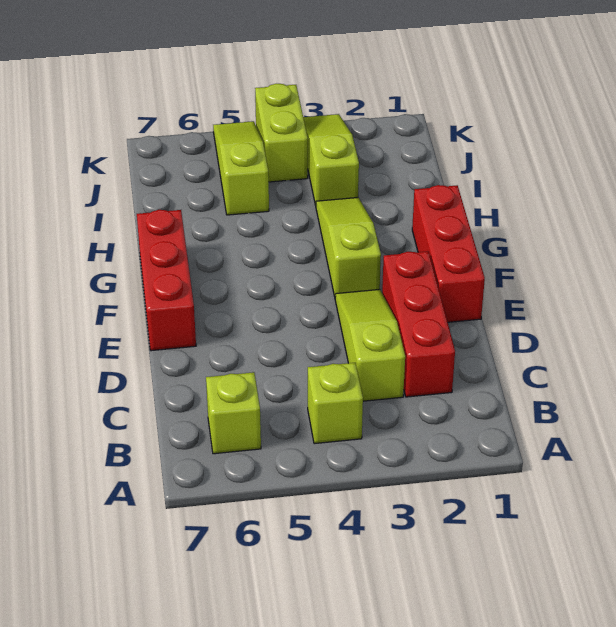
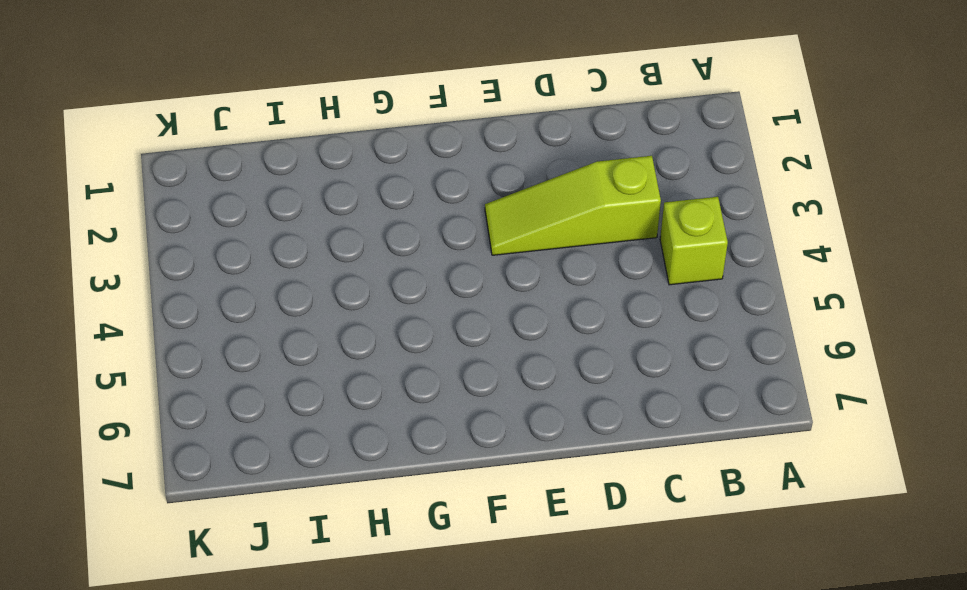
none -> lime brick B6 level 1
none -> red brick C2:E2 level 1

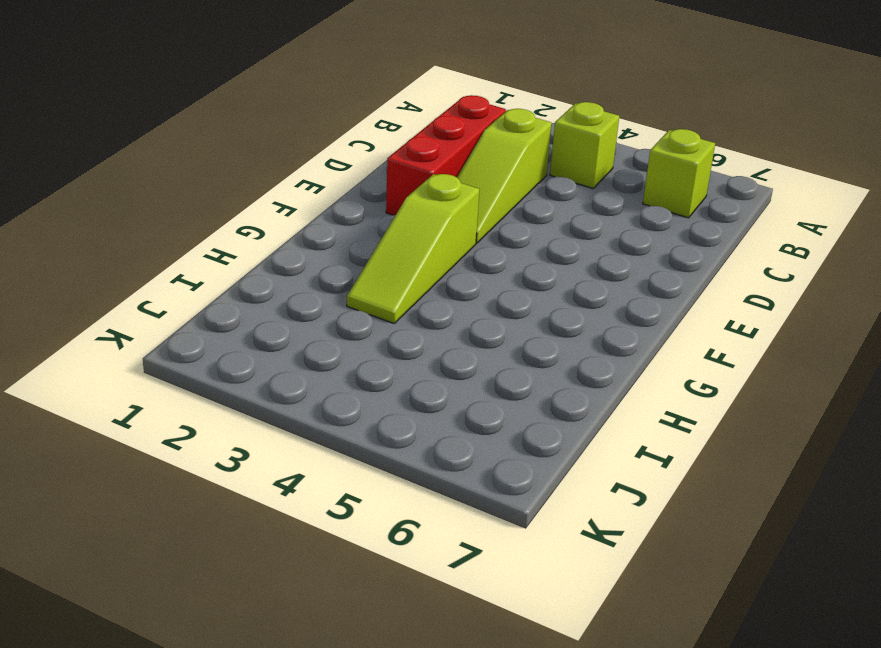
none -> red brick E1:G1 level 1
none -> red brick E7:G7 level 1

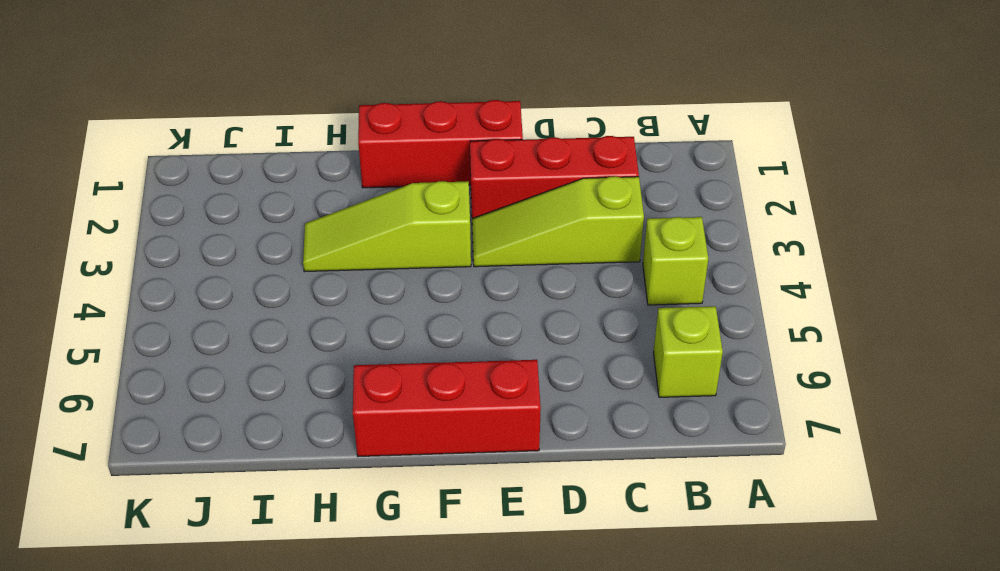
none -> lime slope I3:K3 level 1 top I
none -> lime slope I5:K5 level 1 top I

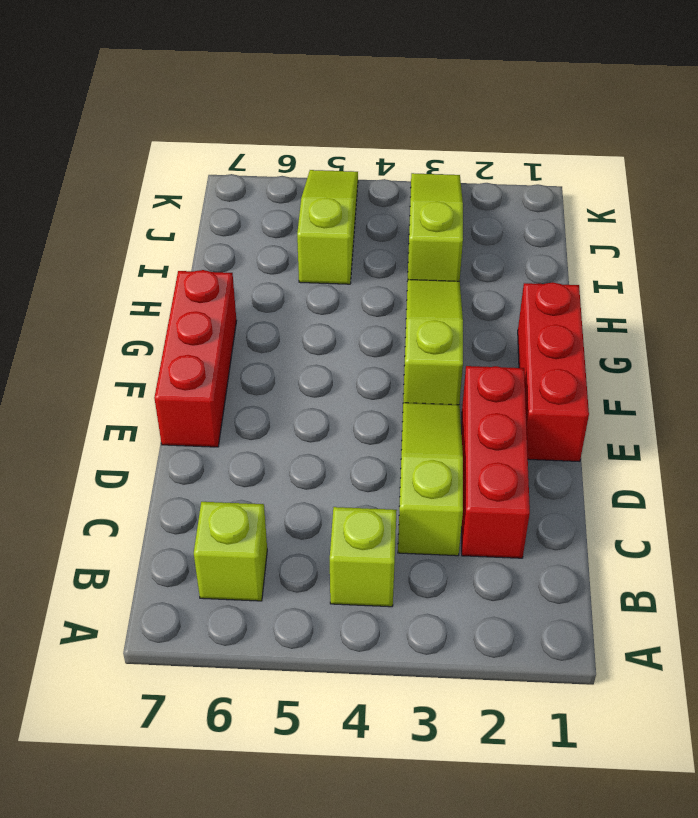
none -> lime brick J4:K4 level 1

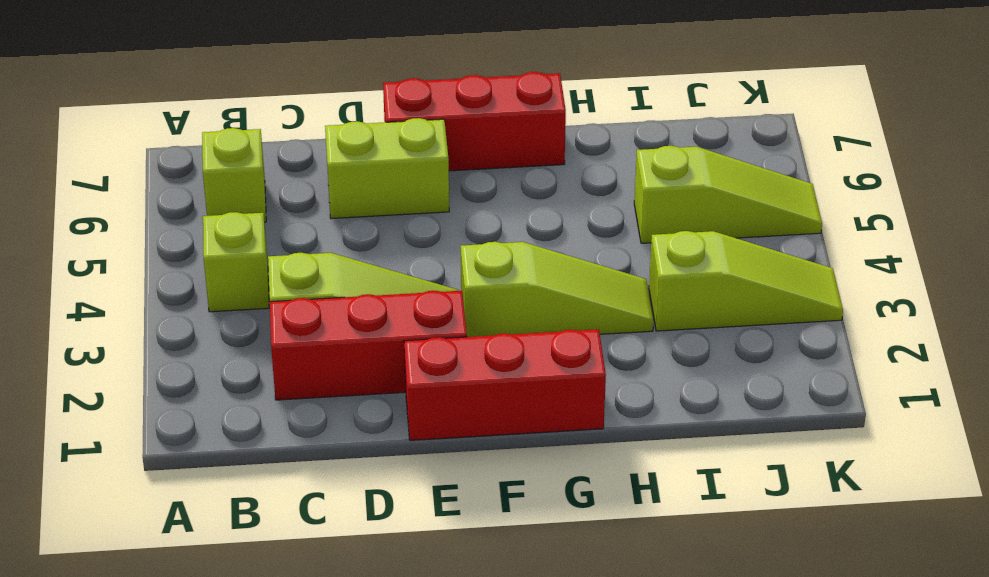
lime brick D6:E6 level 1 -> lime brick J4:K4 level 1

